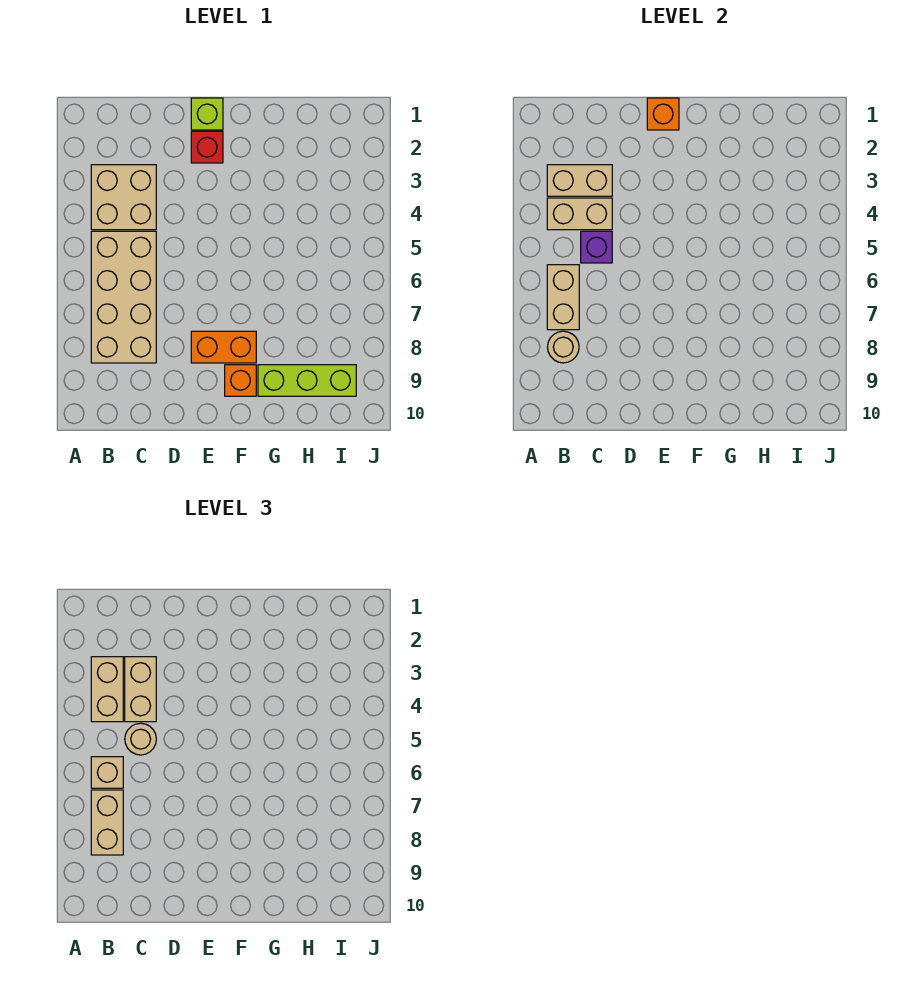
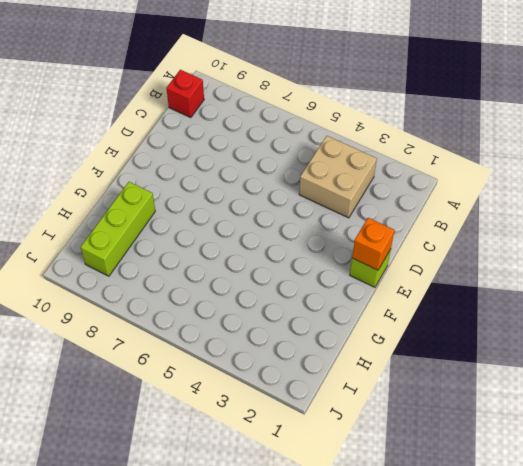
red brick B10 level 1 -> red brick E2 level 1
none -> tan brick B5:C8 level 1
none -> orange brick E8:F8 level 1
none -> orange brick F9 level 1

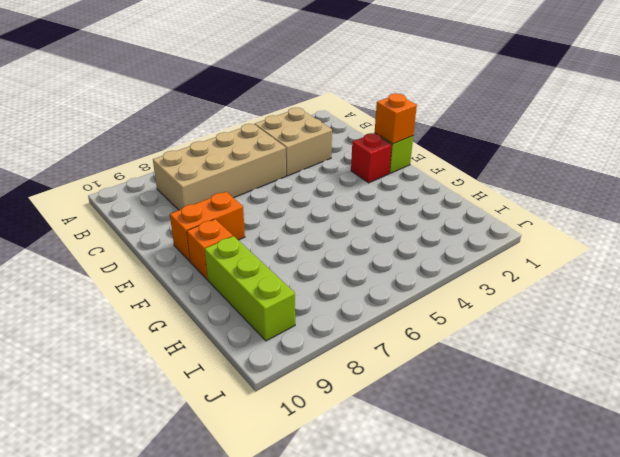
orange brick E8:E9 level 1 -> orange brick E8:F8 level 1
none -> tan brick B3:C3 level 2
none -> tan brick B4:C4 level 2
none -> tan brick B6:B7 level 2

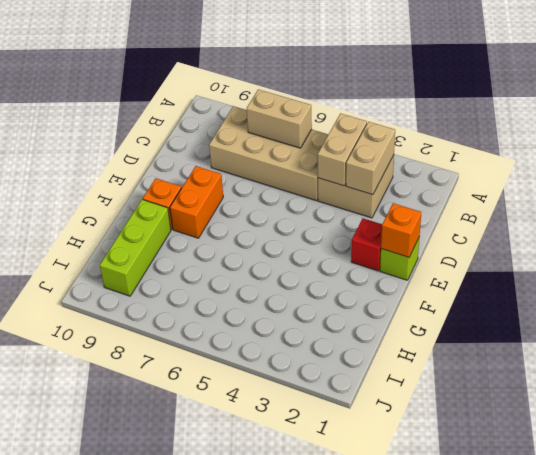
none -> tan round brick B8 level 2
none -> purple brick C5 level 2
none -> tan brick B3:B4 level 3

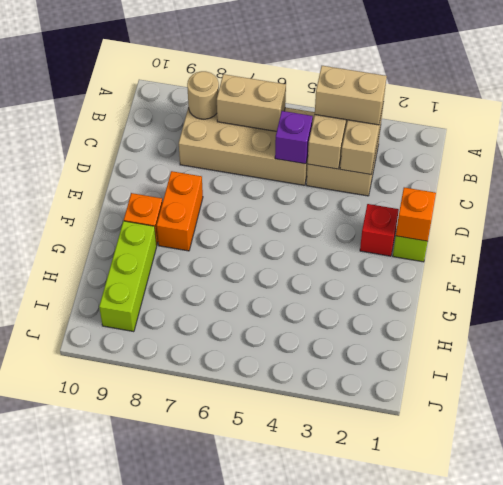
none -> tan brick B6 level 3
none -> tan brick B7:B8 level 3
none -> tan brick C3:C4 level 3

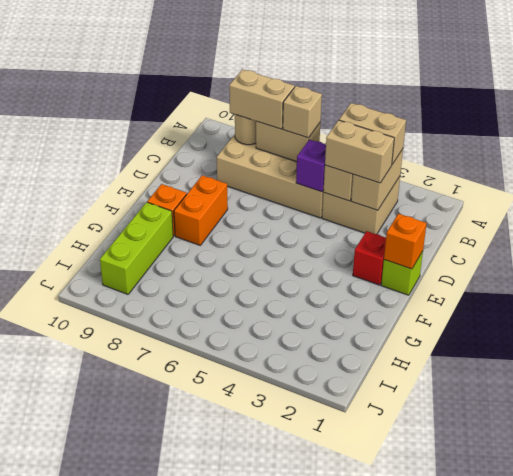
none -> tan round brick C5 level 3

